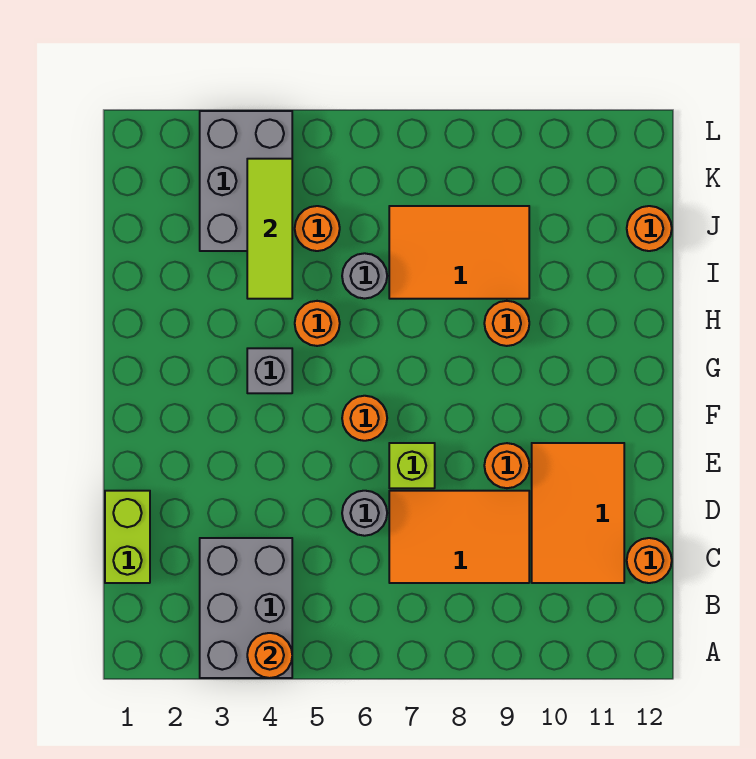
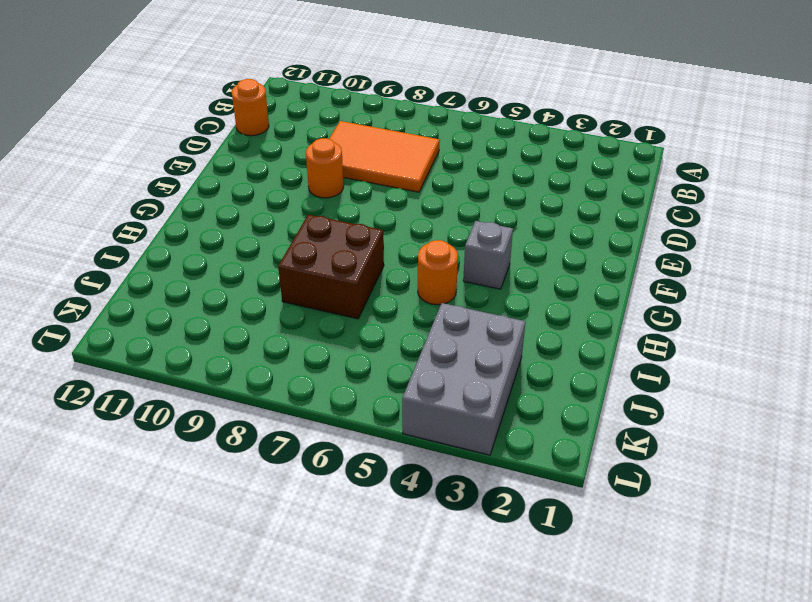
brown brick H7:I8 level 1 -> orange tile I7:J9 level 1
none -> grey brick A3:C4 level 1
none -> lime brick C1:D1 level 1
none -> orange tile C10:E11 level 1

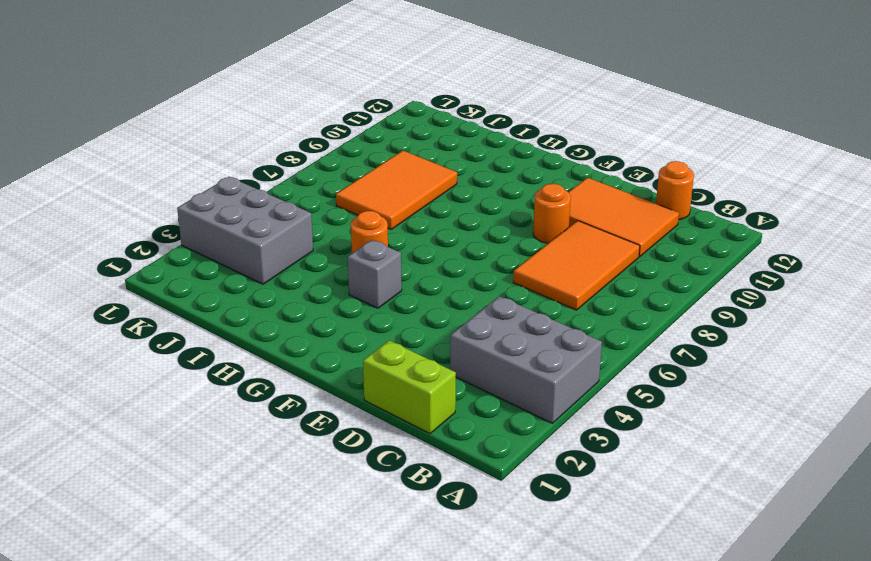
none -> grey round brick D6 level 1
none -> lime brick E7 level 1
none -> orange round brick F6 level 1

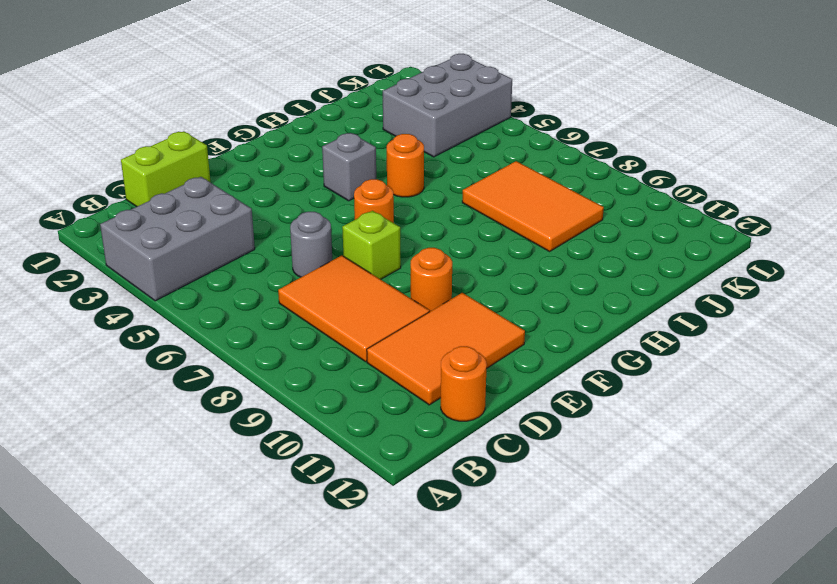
none -> orange round brick H9 level 1
none -> grey round brick I6 level 1
none -> orange round brick J5 level 1

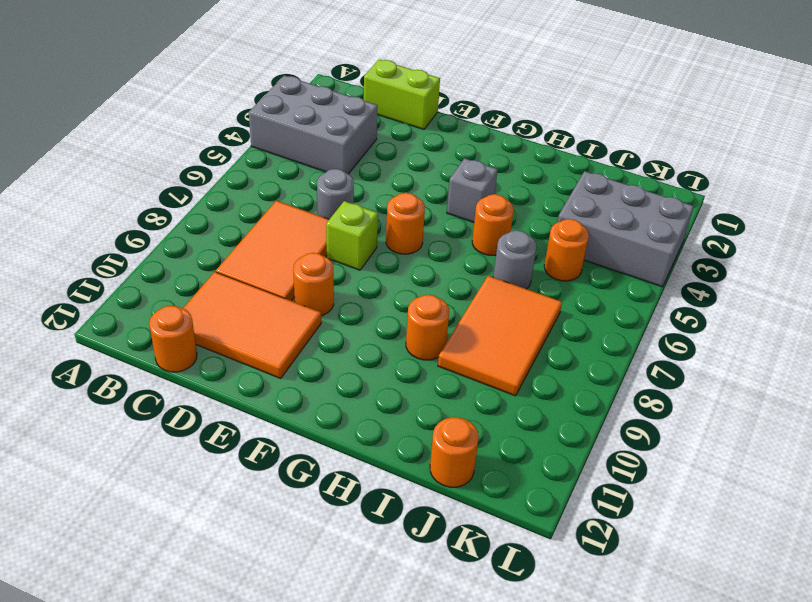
none -> orange round brick A4 level 2
none -> lime tile I4:K4 level 2

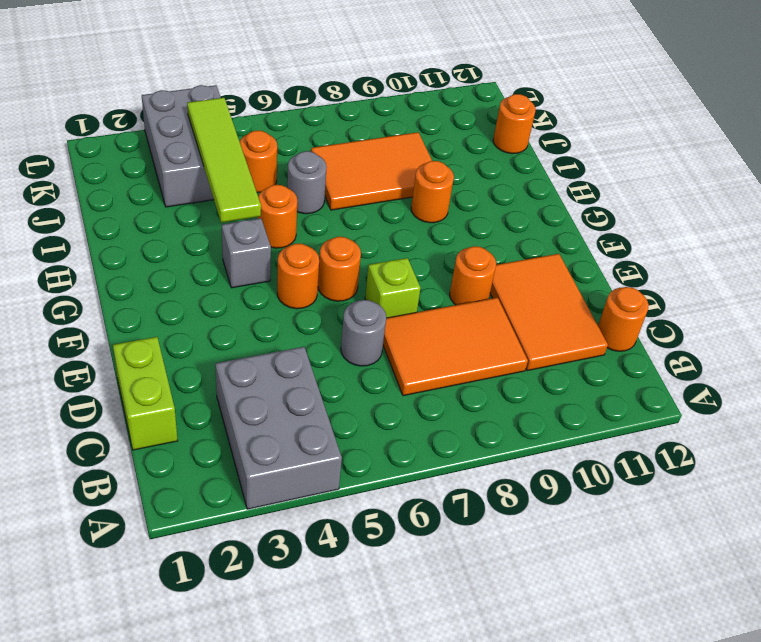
orange round brick F5 level 1 -> orange round brick A4 level 2
lime tile H4:K4 level 2 -> lime tile I4:K4 level 2

